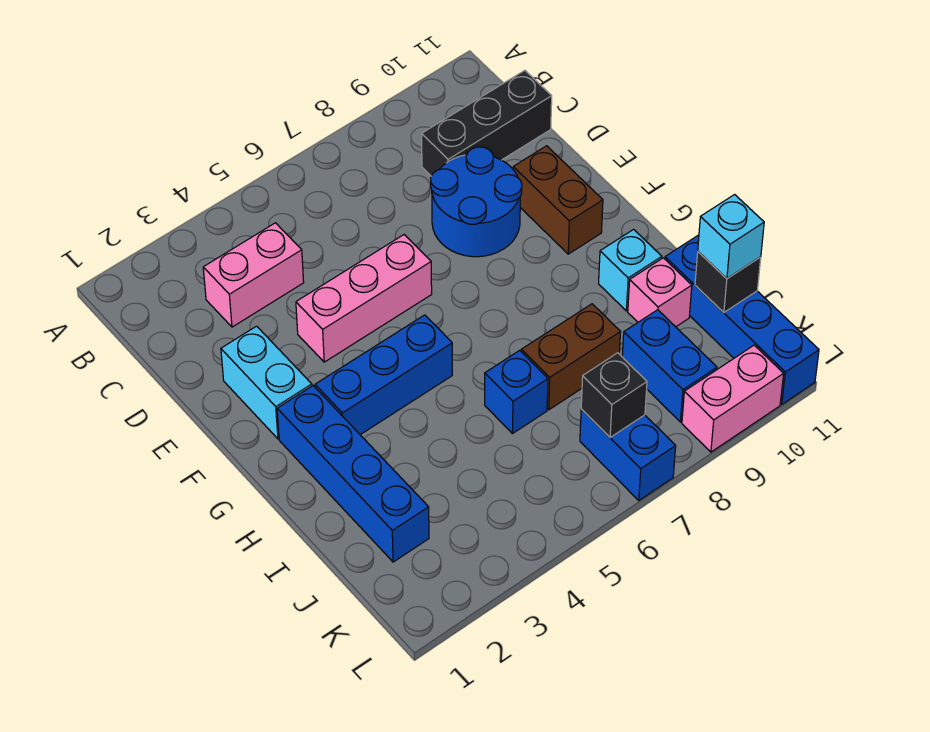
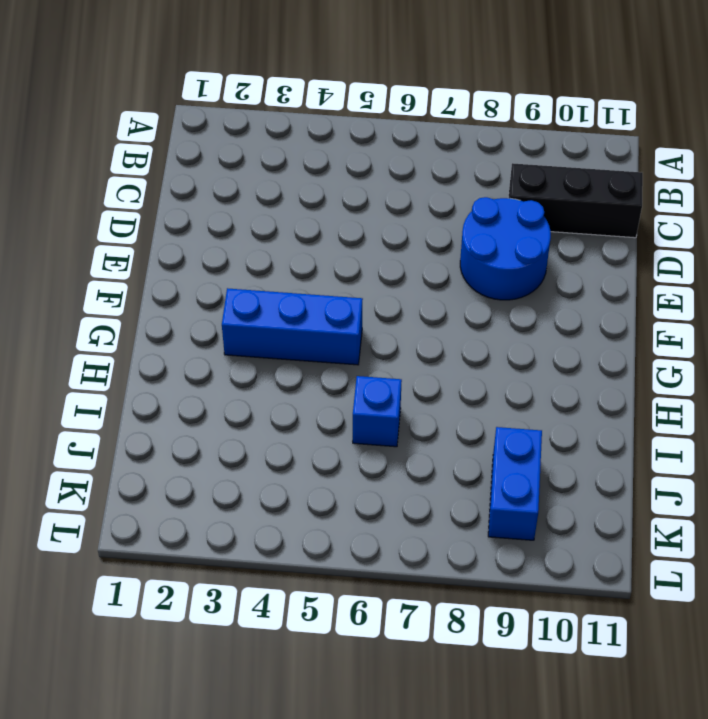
none -> pink brick C3:C4 level 1
none -> cyan brick E2:F2 level 1
none -> pink brick E4:E6 level 1

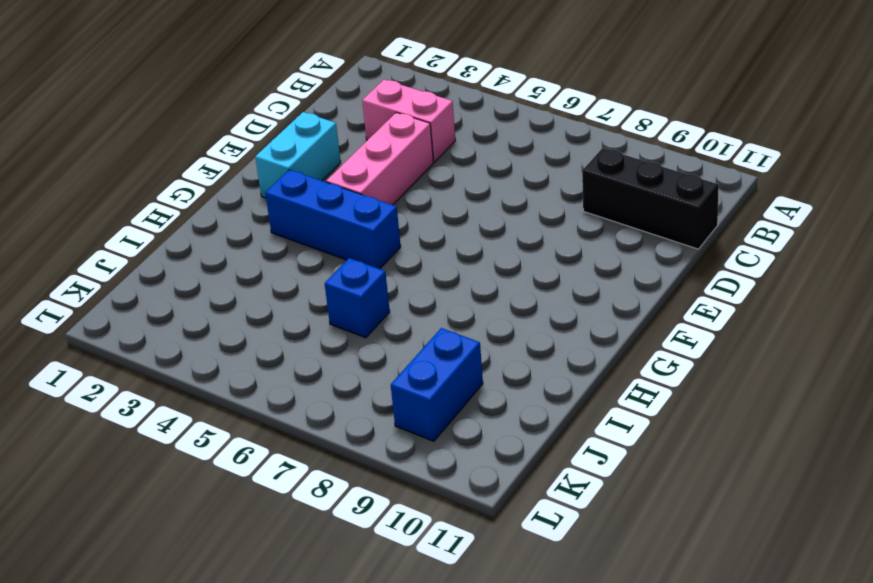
pink brick D4:F4 level 1 -> pink brick E4:E6 level 1
none -> blue round brick D8:E9 level 1
none -> brown brick E10:F10 level 1
none -> blue brick G2:J2 level 1

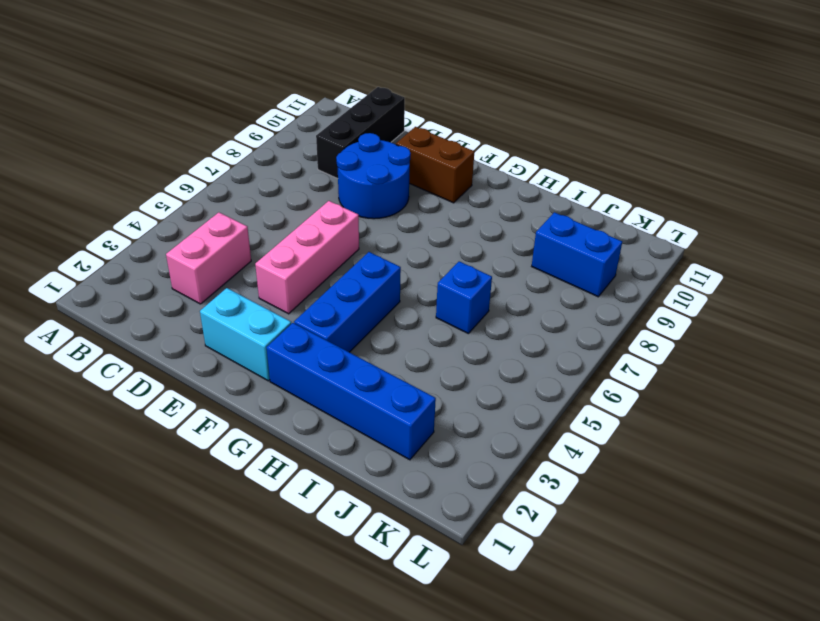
none -> cyan brick H10 level 1
none -> brown brick I7:I8 level 1
none -> pink brick I10 level 1

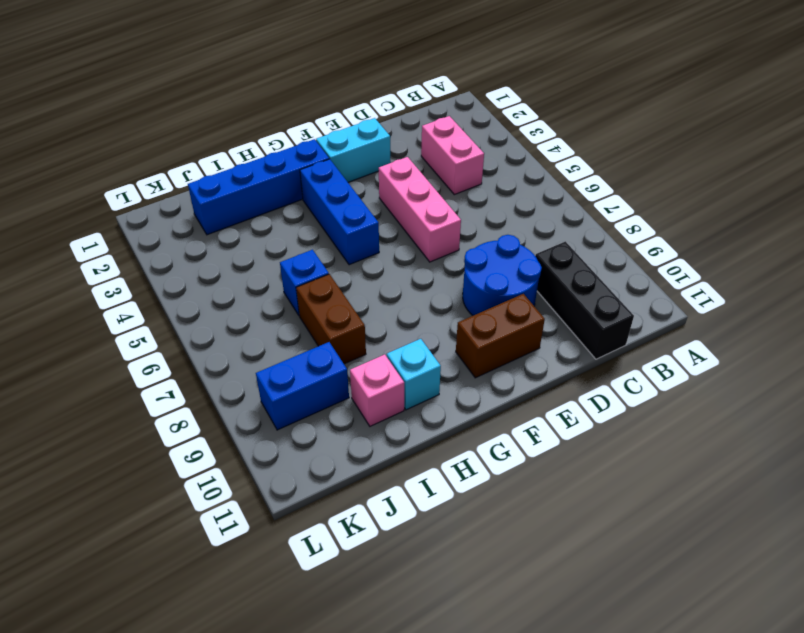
none -> blue brick I11:L11 level 1
none -> blue brick K7:L7 level 1
none -> pink brick L9:L10 level 1

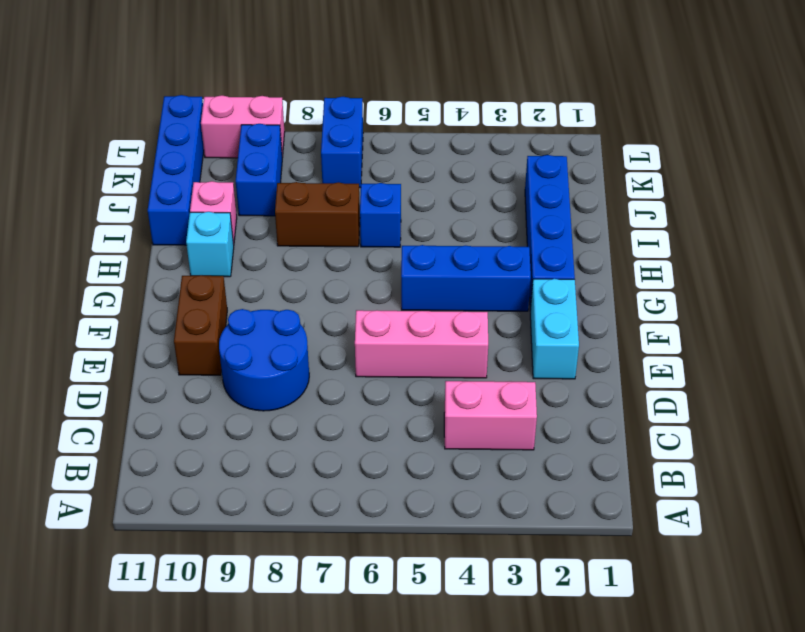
none -> black brick C9:C11 level 1
none -> black brick J11 level 2
none -> black brick K7 level 2

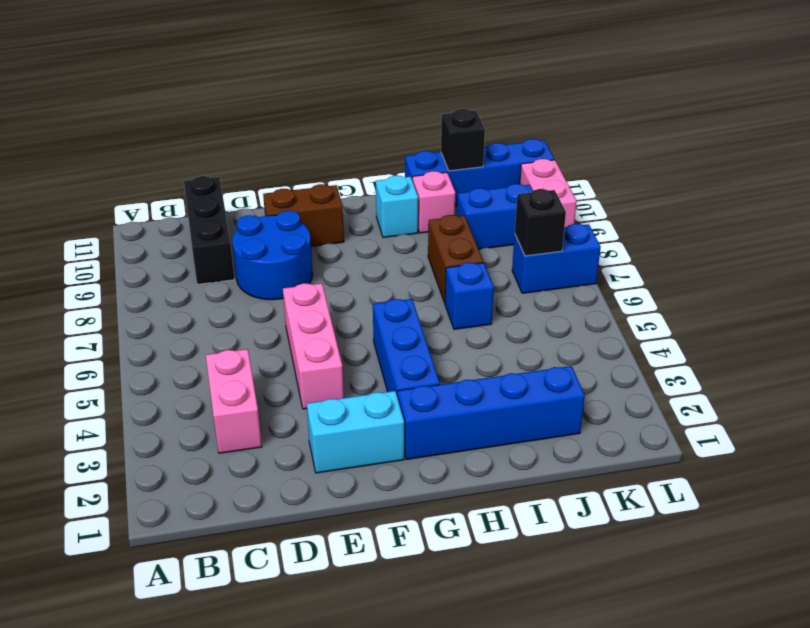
none -> cyan brick J11 level 3

